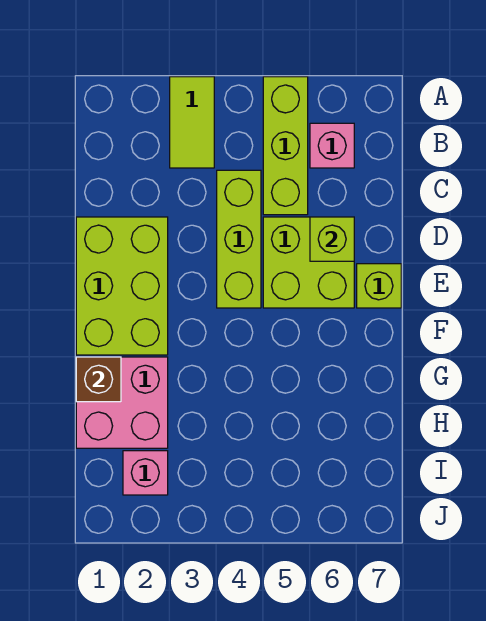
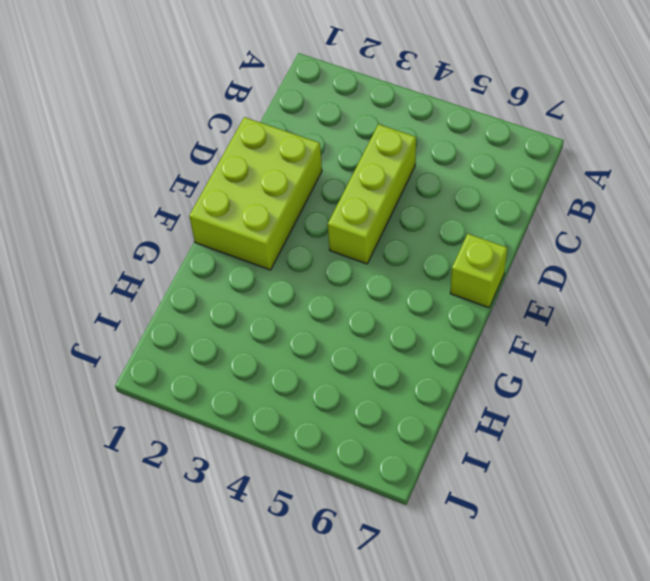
none -> lime tile A3:B3 level 1
none -> lime brick A5:C5 level 1

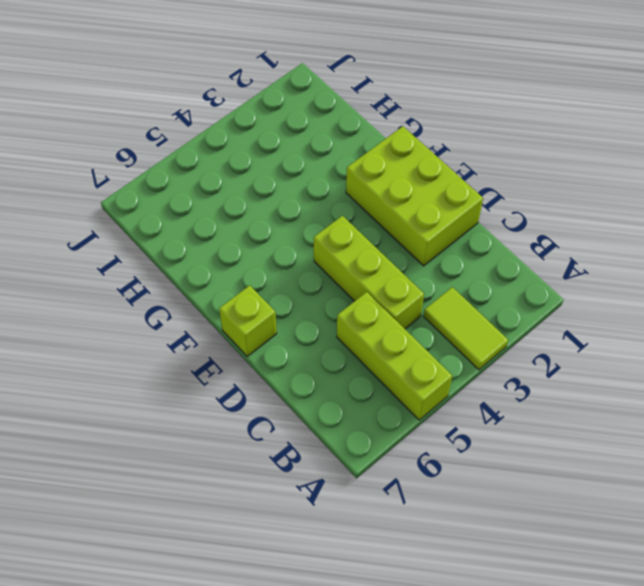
none -> pink brick B6 level 1
none -> lime brick D5:E6 level 1

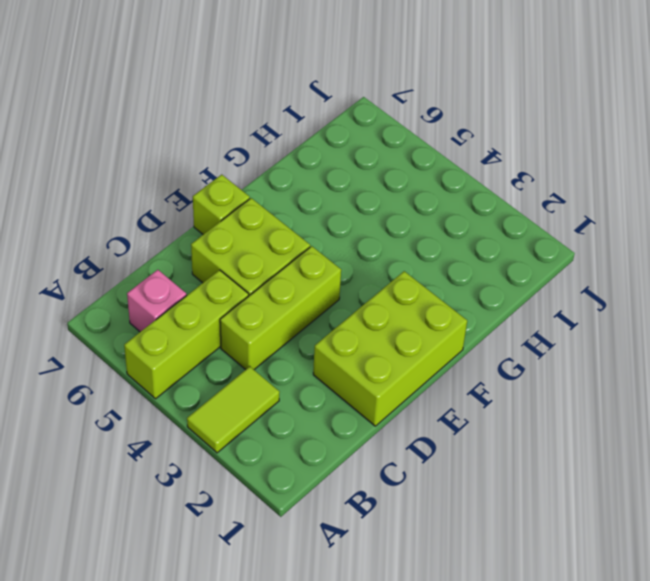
none -> pink brick G1:H2 level 1
none -> pink brick I2 level 1

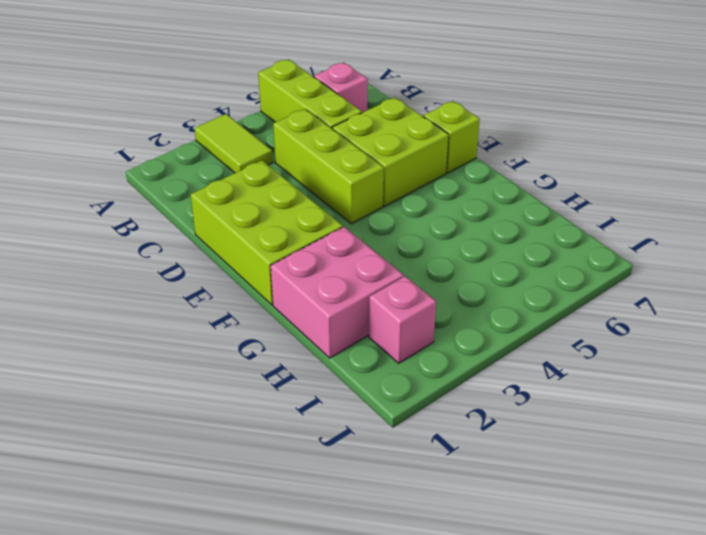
none -> lime brick D6 level 2
none -> brown brick G1 level 2

